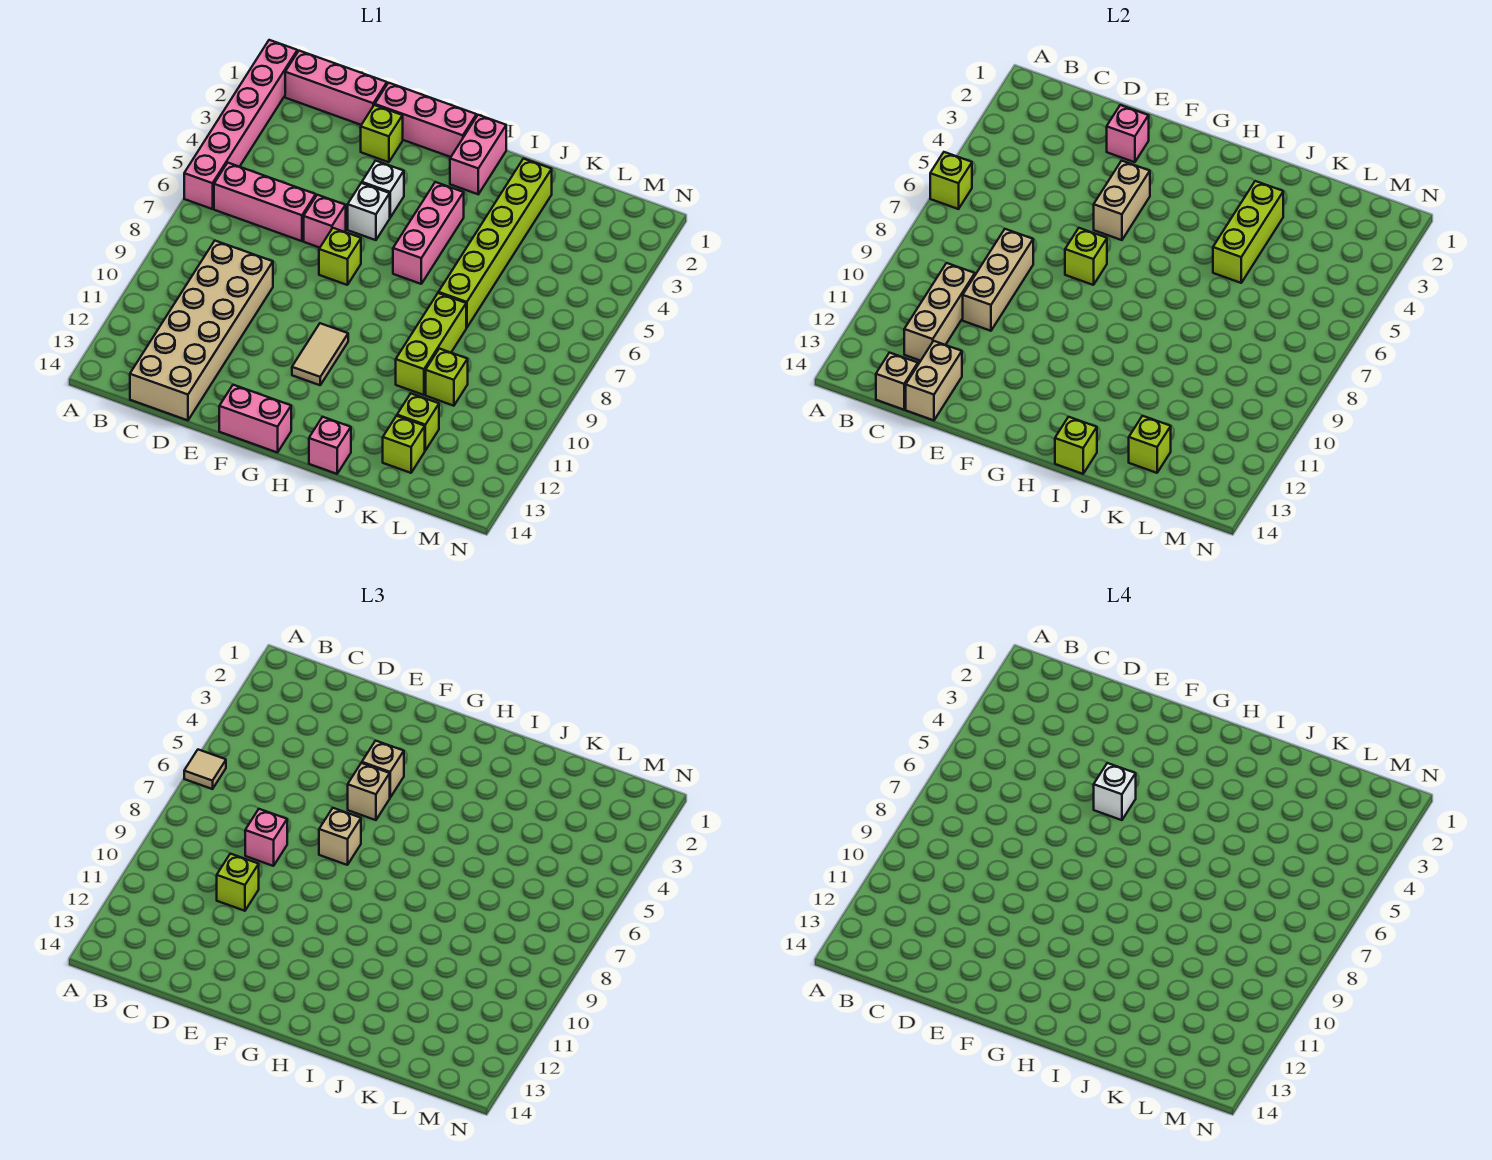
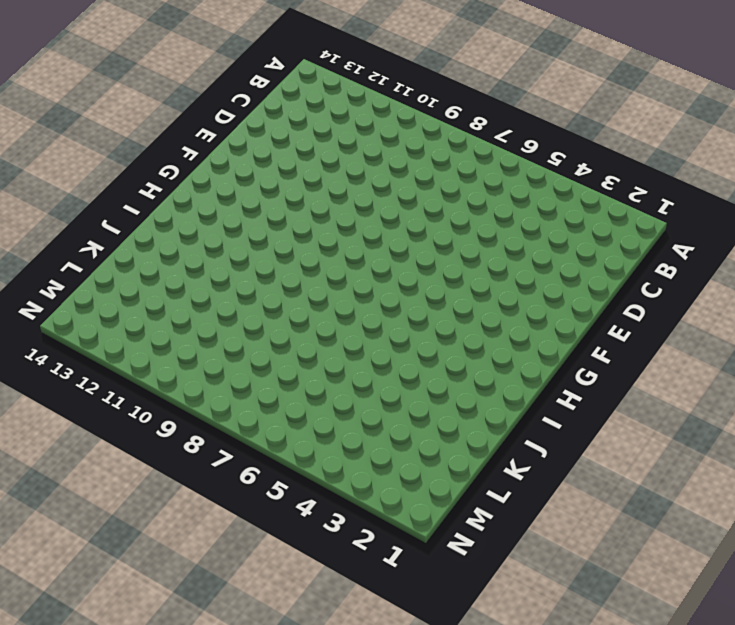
none -> pink brick A1:A6 level 1
none -> pink brick B1:D1 level 1
none -> pink brick B6:D6 level 1
none -> tan brick C9:D14 level 1

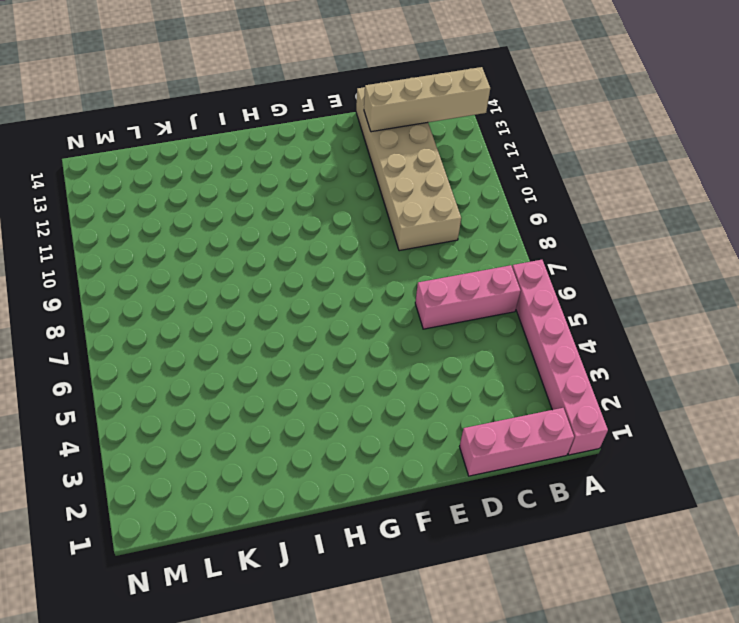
tan brick A13:D13 level 2 -> tan brick D13:D14 level 2
none -> pink brick E1:G1 level 1
none -> lime brick E2 level 1
none -> pink brick E6 level 1
none -> white brick F4 level 1

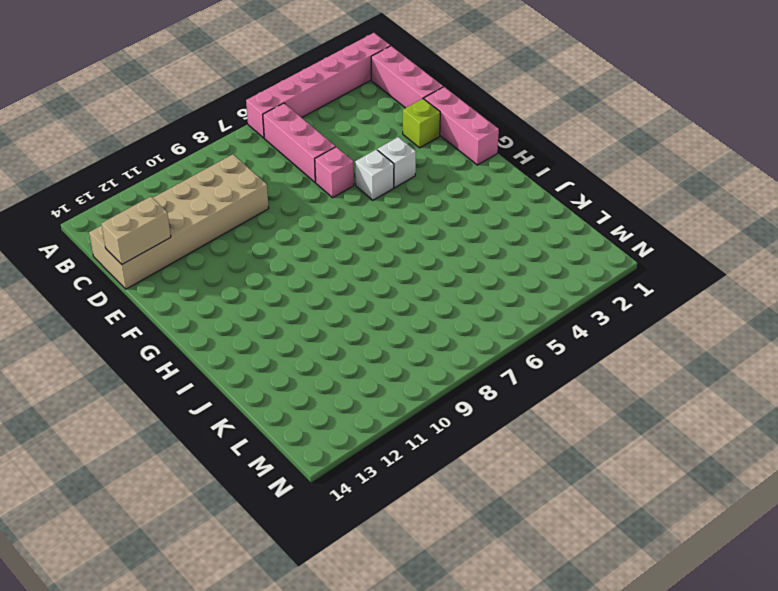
none -> lime brick F7 level 1
none -> pink brick F14:G14 level 1
none -> tan tile G10:G11 level 1
none -> pink brick H1:H2 level 1

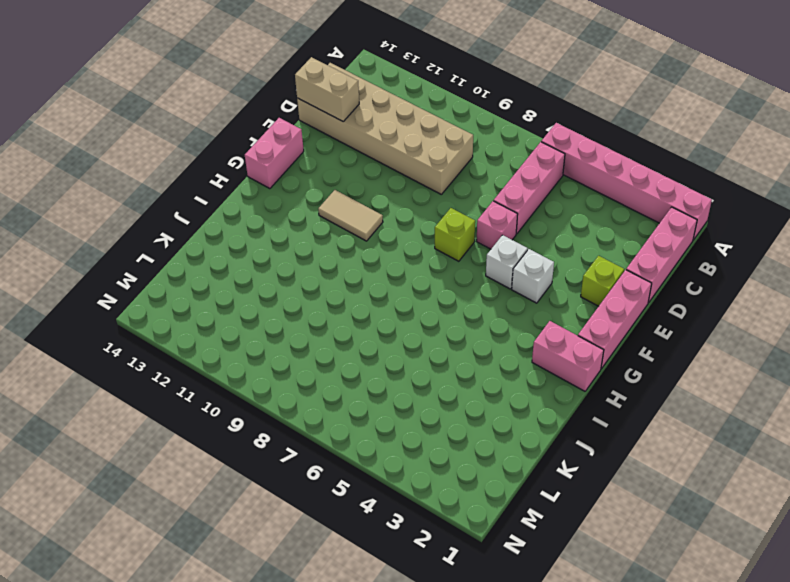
none -> pink brick H4:H6 level 1
none -> pink brick I14 level 1
none -> lime brick J2:J7 level 1
none -> lime brick J8:J10 level 1

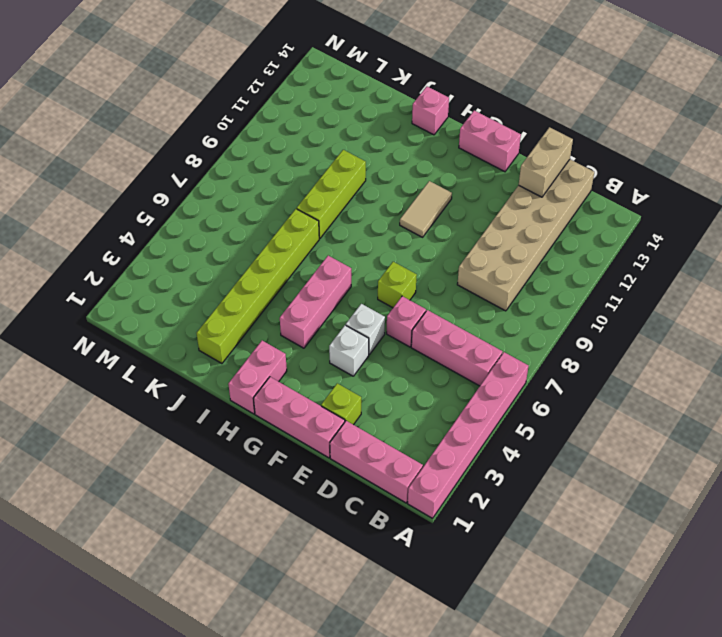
none -> lime brick K10 level 1
none -> lime brick K12 level 1
none -> lime brick K13 level 1
none -> lime brick A6 level 2

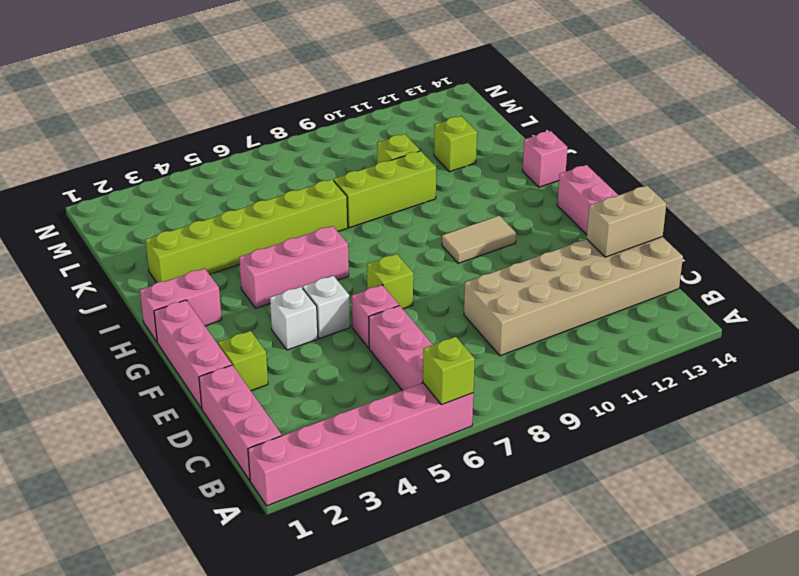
none -> lime brick K13 level 1
none -> tan brick C10:C12 level 2
none -> tan brick C14 level 2
none -> tan brick D8:D10 level 2

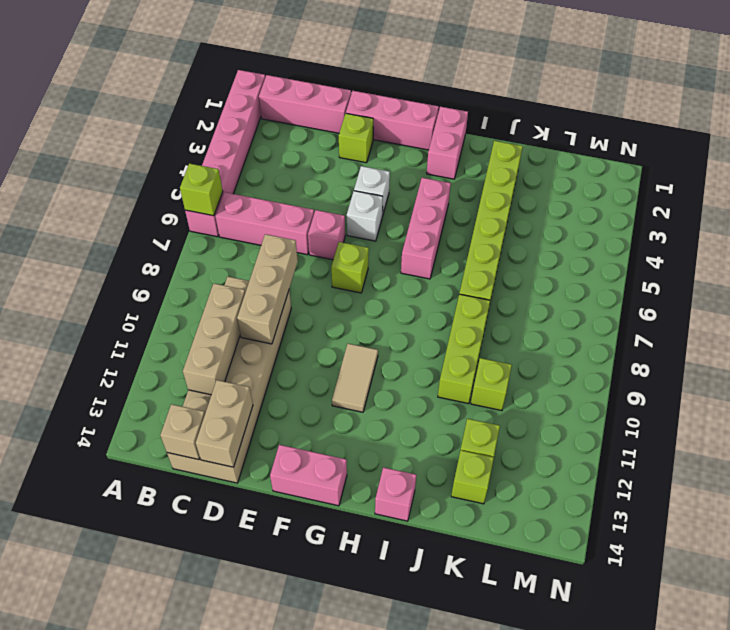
none -> pink brick E2 level 2
none -> tan brick F4:F5 level 2
none -> lime brick F7 level 2
none -> lime brick I14 level 2

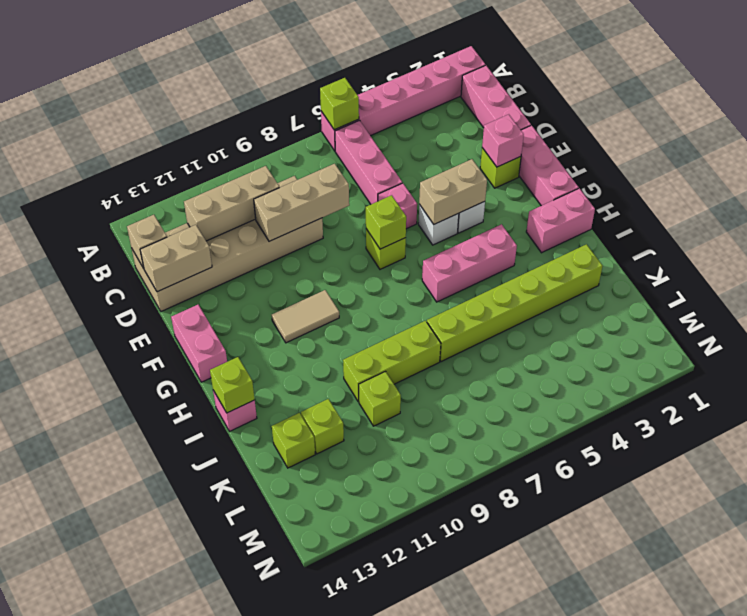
none -> lime brick J3:J5 level 2
none -> lime brick K13 level 2
none -> tan tile A6 level 3
none -> pink brick D8 level 3

